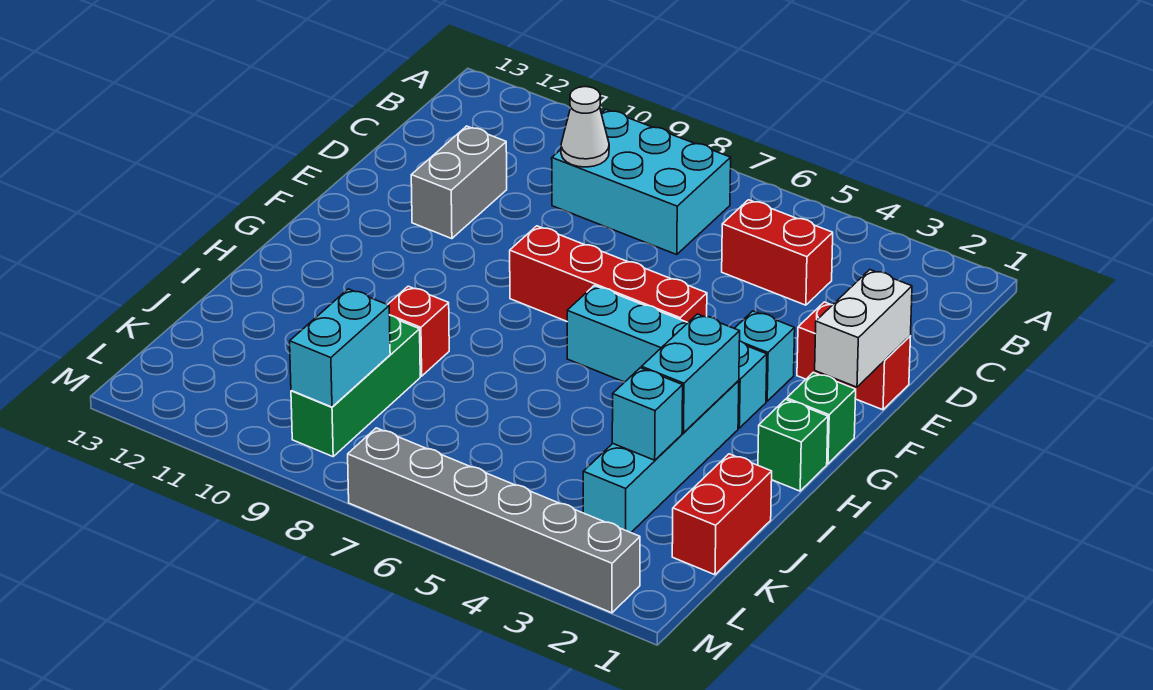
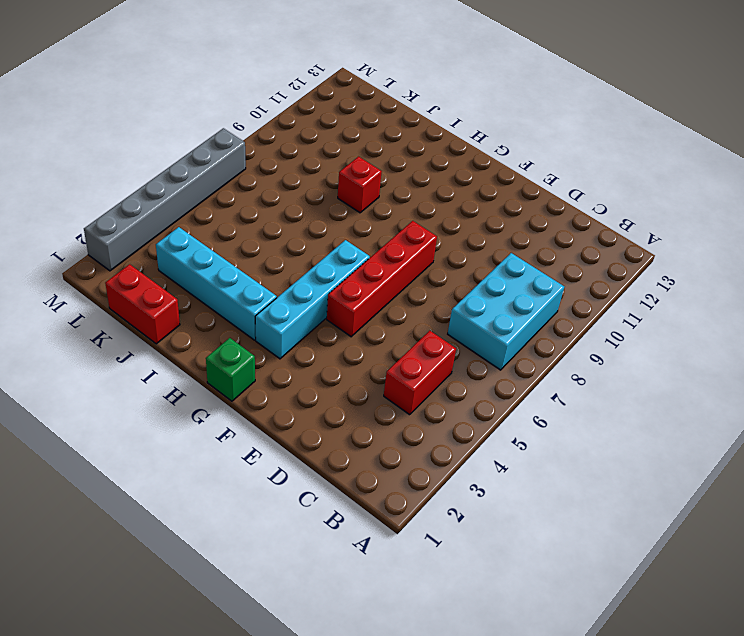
none -> grey brick D11:E11 level 1
none -> red brick E1:E2 level 1
none -> cyan brick F3 level 1

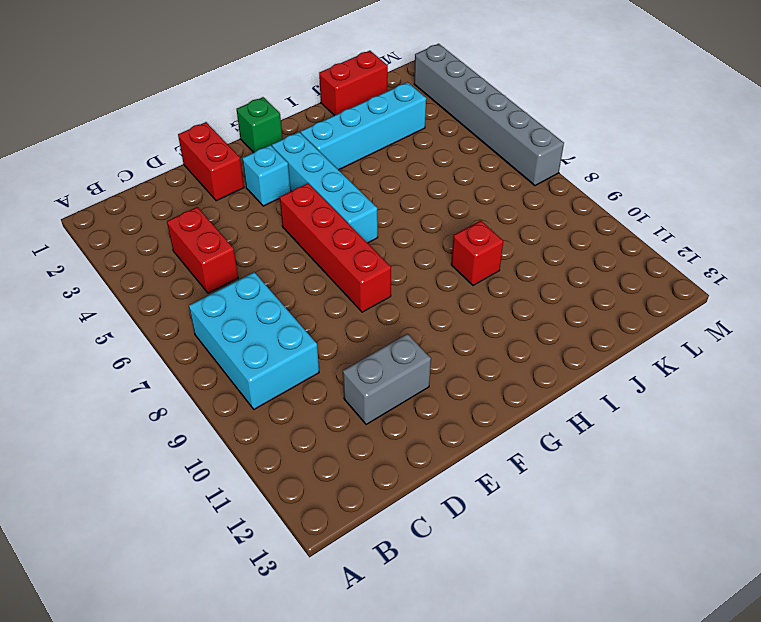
none -> green brick H1 level 1
none -> green brick J9:L9 level 1
none -> white cone C9 level 2

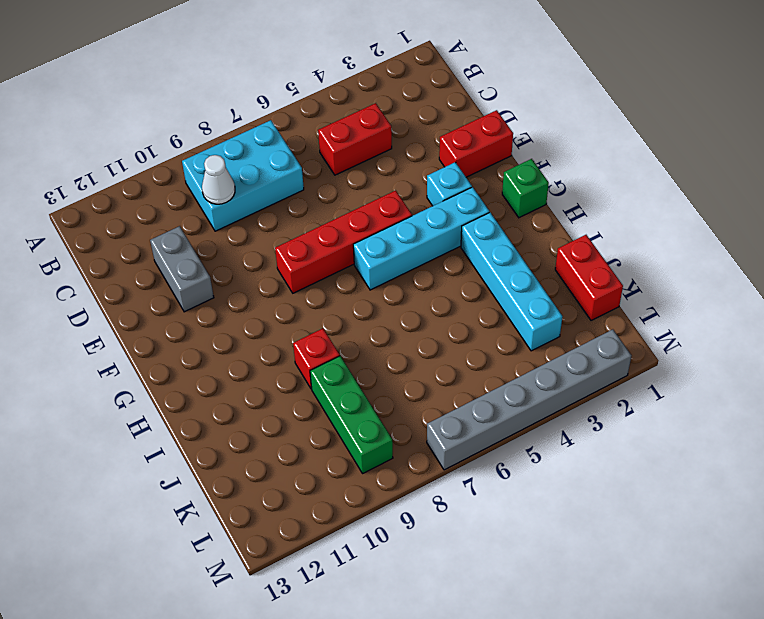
none -> green brick H1 level 1
none -> white brick E1:F1 level 2
none -> cyan brick H3:I3 level 2

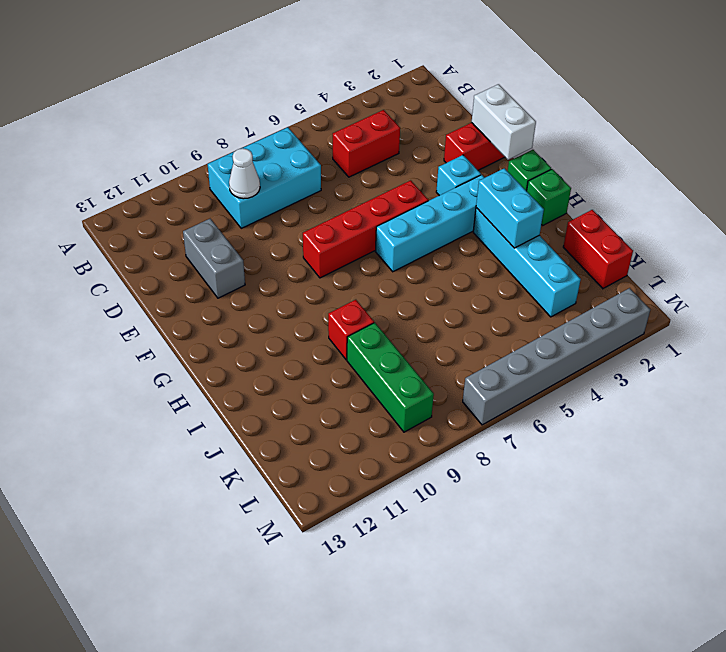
none -> cyan brick J3 level 2
none -> cyan brick K9:L9 level 2

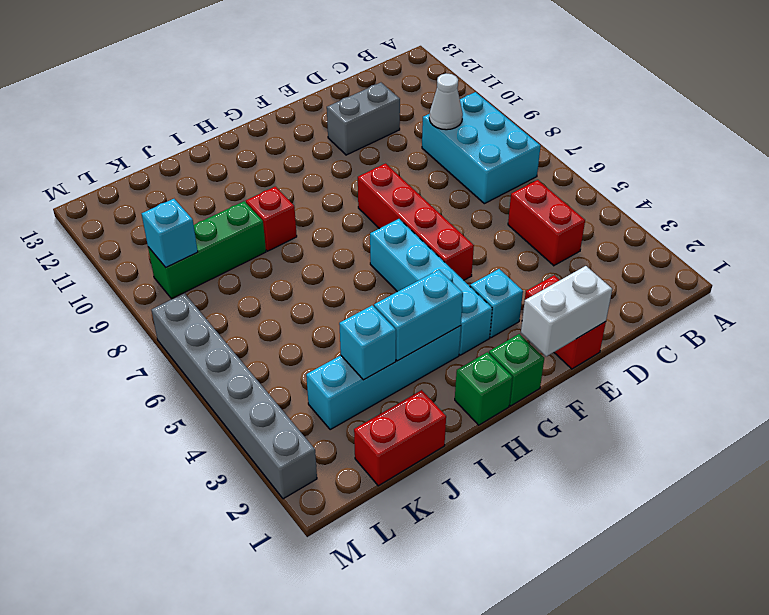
cyan brick L9 level 2 -> cyan brick K9:L9 level 2

